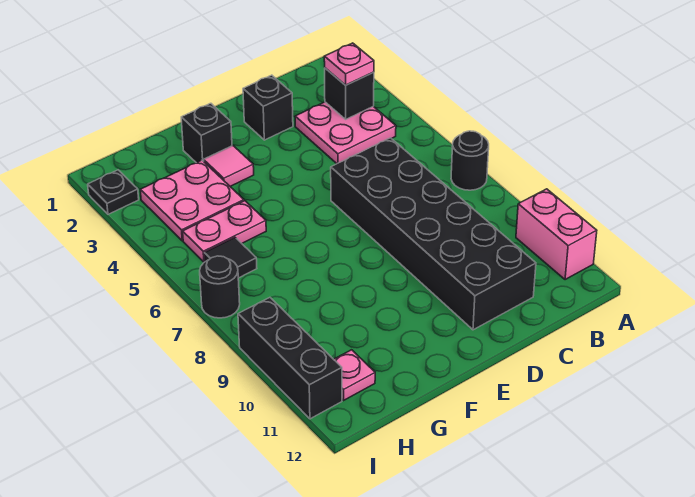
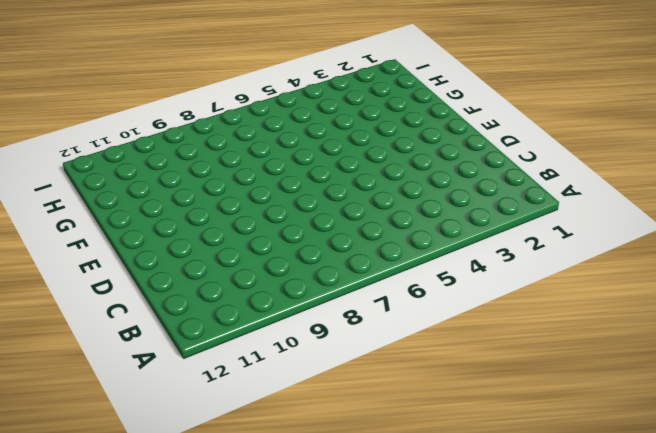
none -> black round brick A7 level 1
none -> pink brick A10:A11 level 1
none -> pink plate B3:C4 level 1

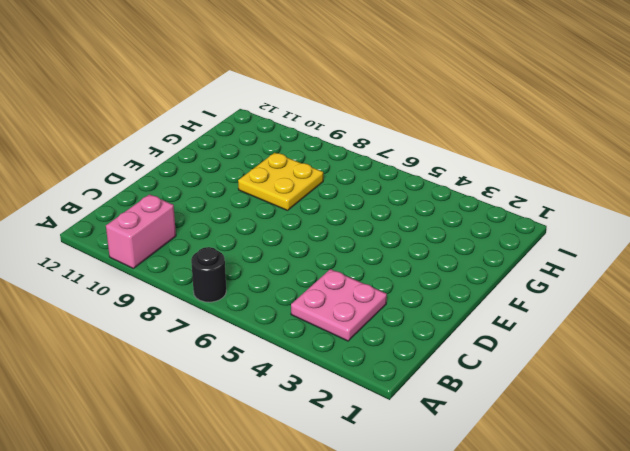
pink brick A10:B10 level 1 -> pink brick A10:A11 level 1
yellow plate F8:G9 level 1 -> none
none -> black brick C6:D11 level 1
none -> black brick D2 level 1
none -> black brick F2 level 1

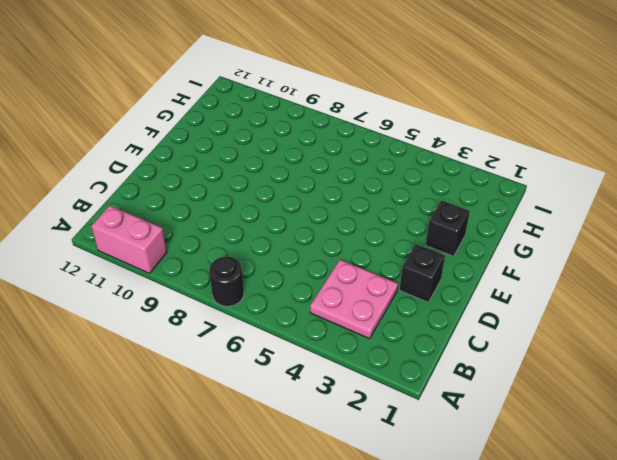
none -> black brick C6:D11 level 1
none -> pink tile F3 level 1
none -> pink plate G3:H4 level 1

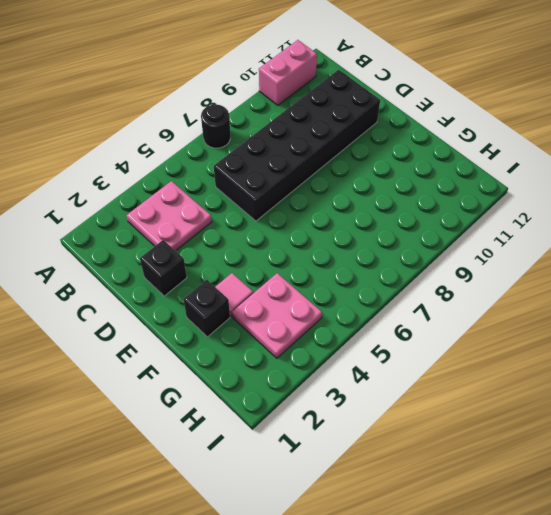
none -> pink plate G5:H5 level 1
none -> black tile H6 level 1
none -> pink plate H11 level 1

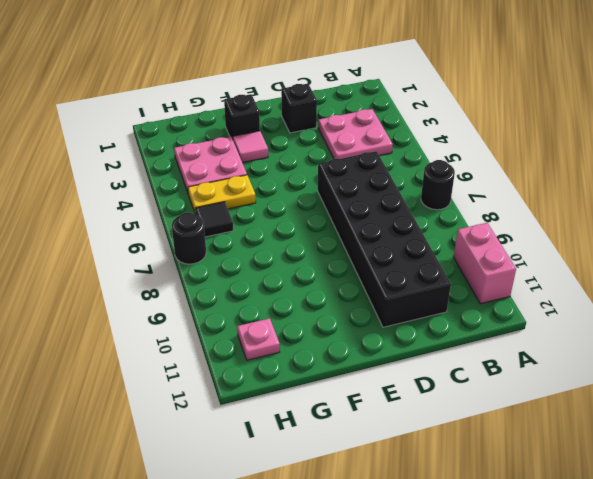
yellow plate G5:H5 level 1 -> pink plate G5:H5 level 1
none -> black plate I2 level 1
none -> black brick I9:I11 level 1
none -> black brick B3 level 2

